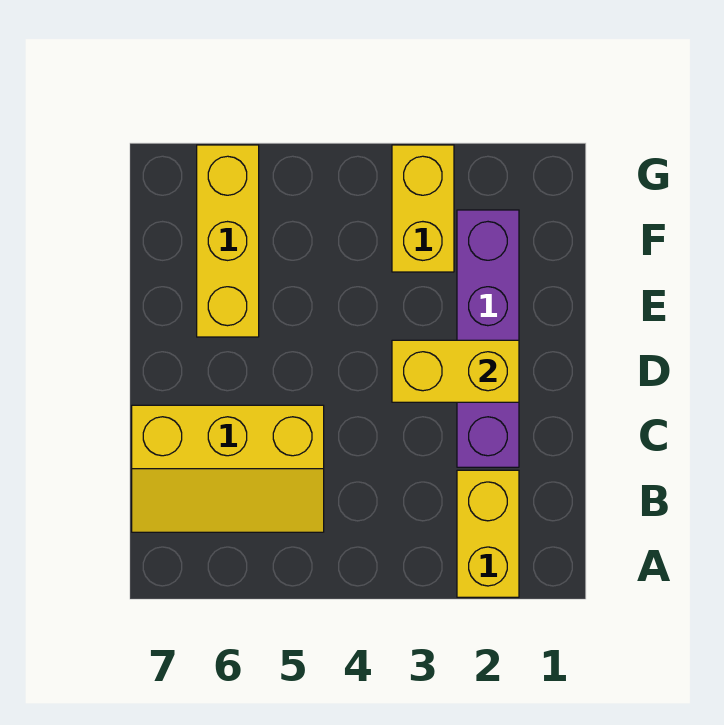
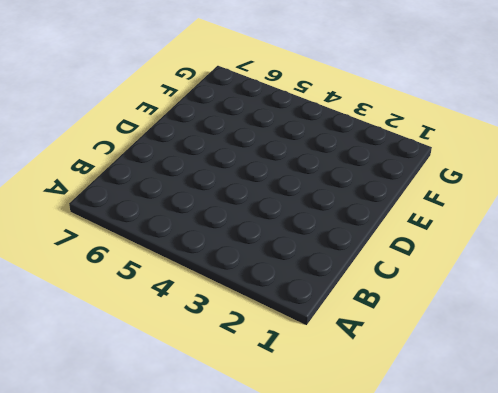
none -> yellow brick A2:B2 level 1
none -> yellow slope B5:C7 level 1 top C

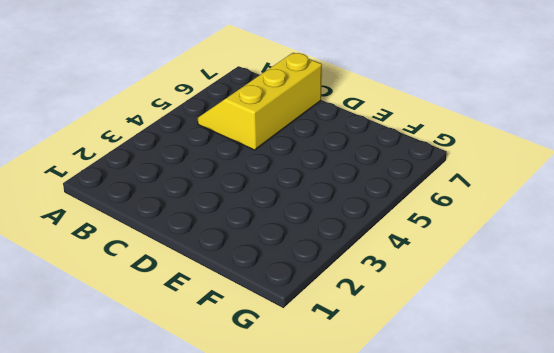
none -> yellow brick A2:B2 level 1
none -> purple brick C2:F2 level 1

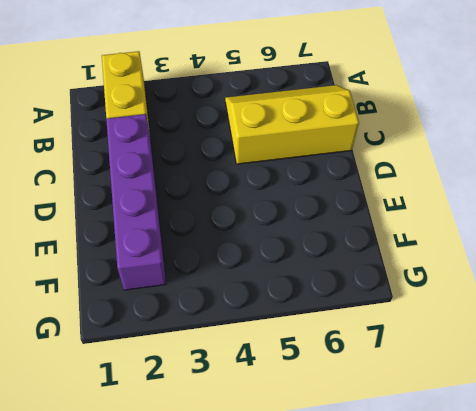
none -> yellow brick E6:G6 level 1
none -> yellow brick F3:G3 level 1

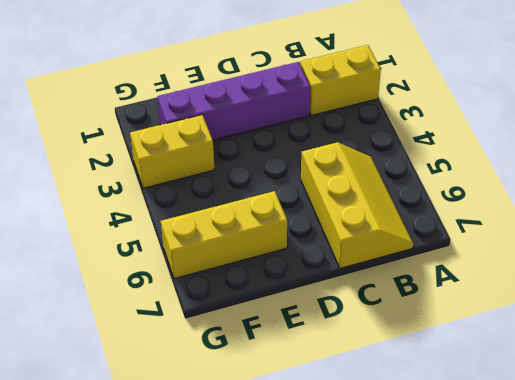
none -> yellow brick D2:D3 level 2

